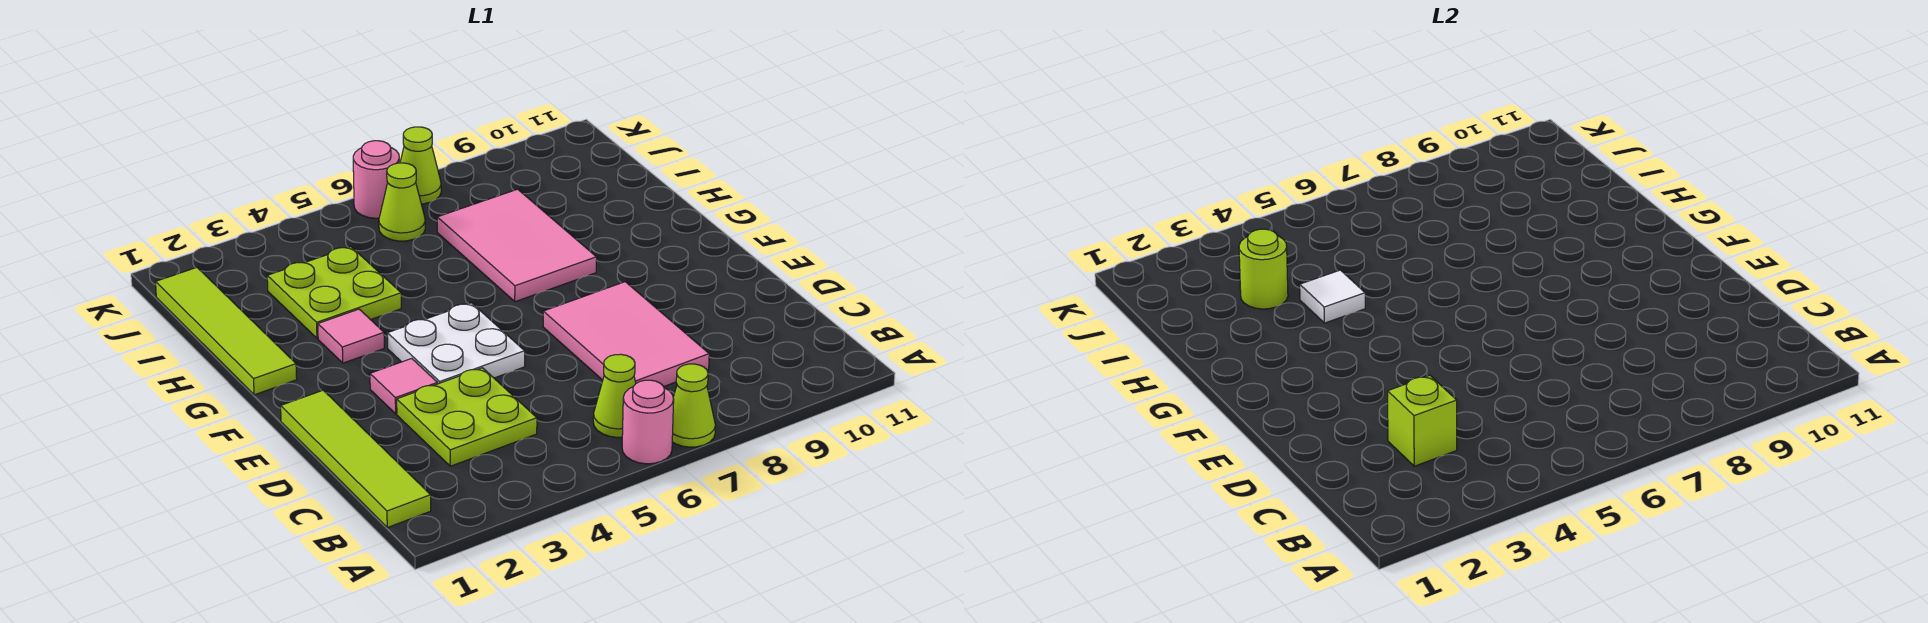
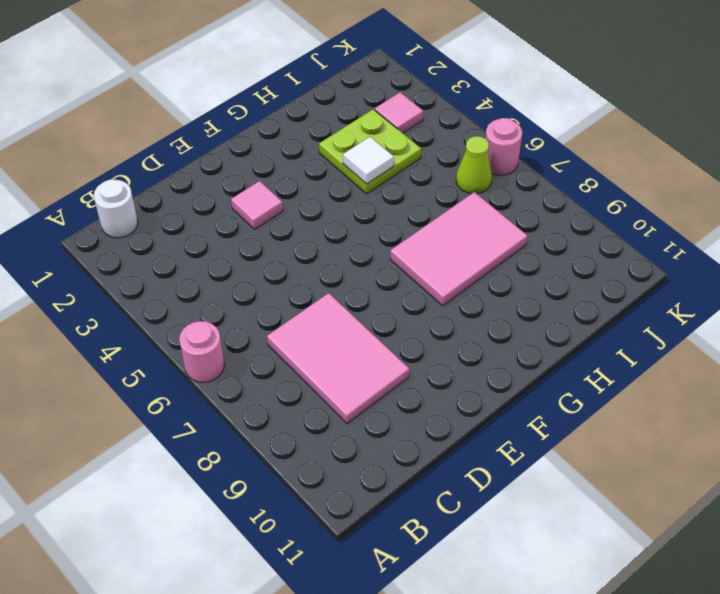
white round brick B1 level 1 -> lime tile B1:E1 level 1
pink tile C7:D9 level 1 -> pink tile C7:E8 level 1
pink tile J3 level 1 -> pink tile G3 level 1
none -> lime cone A7 level 1
none -> lime cone B6 level 1
none -> lime plate C3:D4 level 1

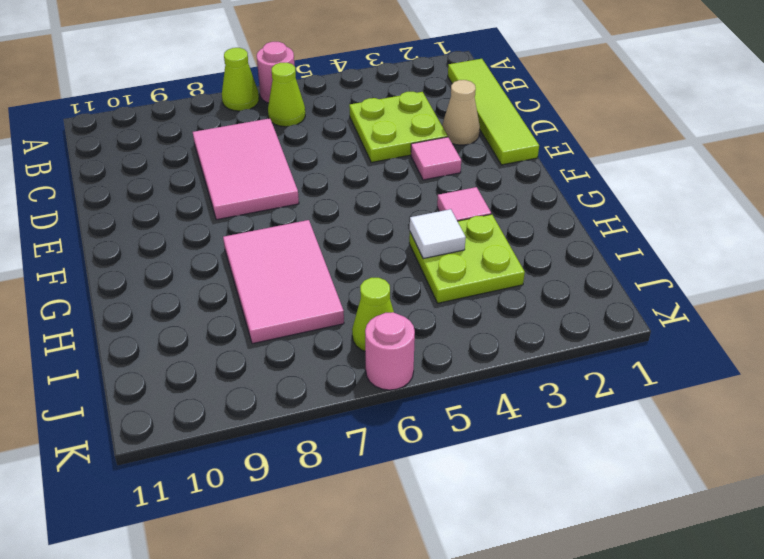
tan cone D2 level 1 -> none
none -> white plate E4:F5 level 1
none -> lime tile G1:J1 level 1
none -> lime cone K7 level 1

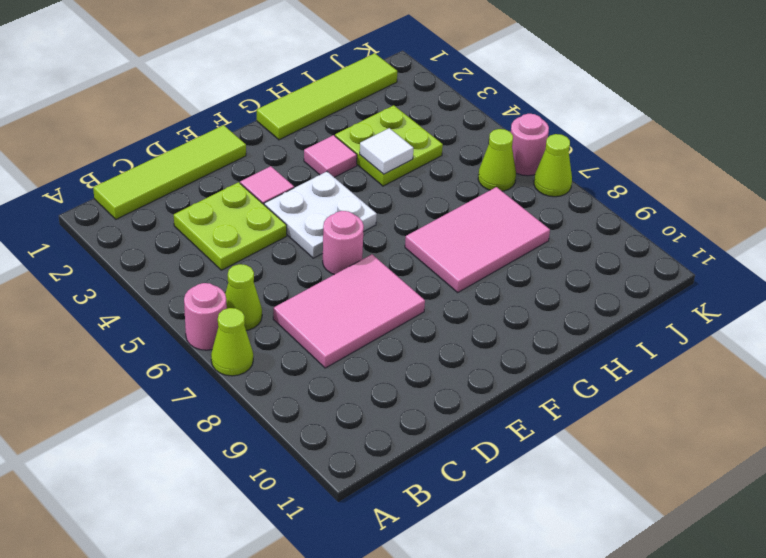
pink round brick E6 level 1 -> none
none -> lime brick C3 level 2
none -> lime round brick I3 level 2

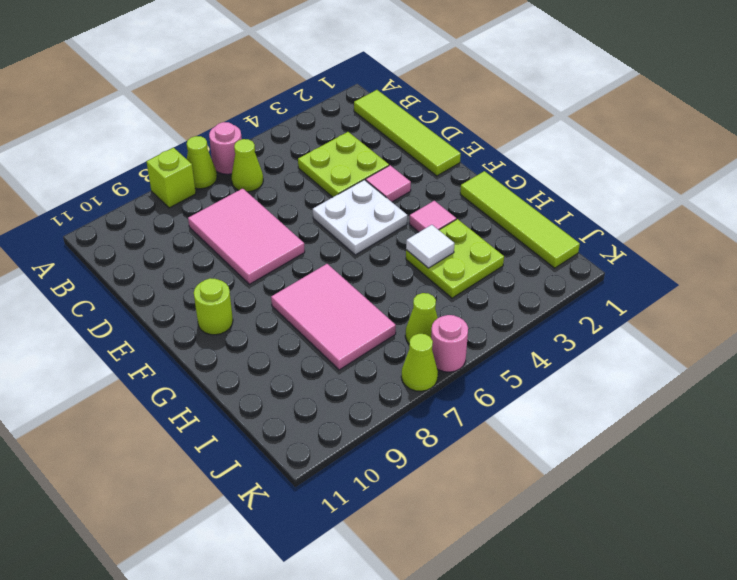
lime brick A8 level 1 -> lime brick C3 level 2
lime round brick F10 level 1 -> lime round brick I3 level 2

